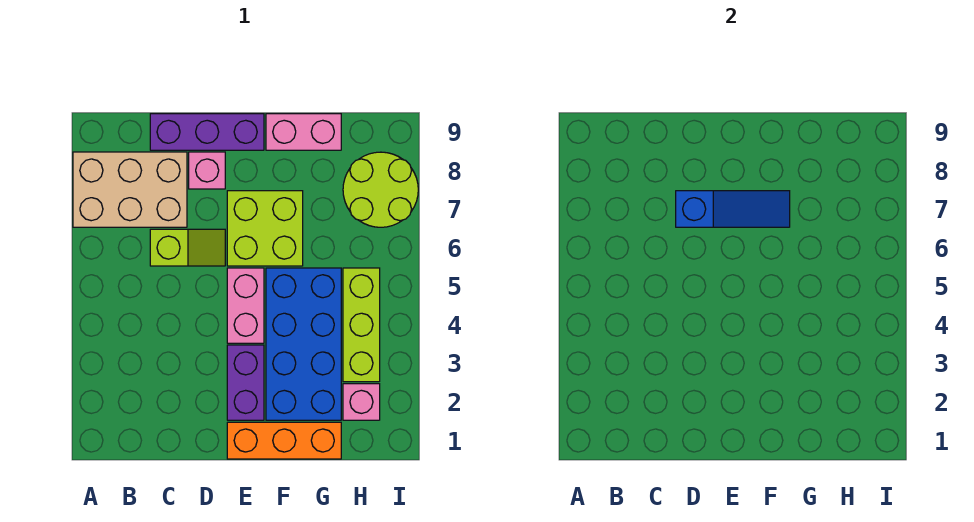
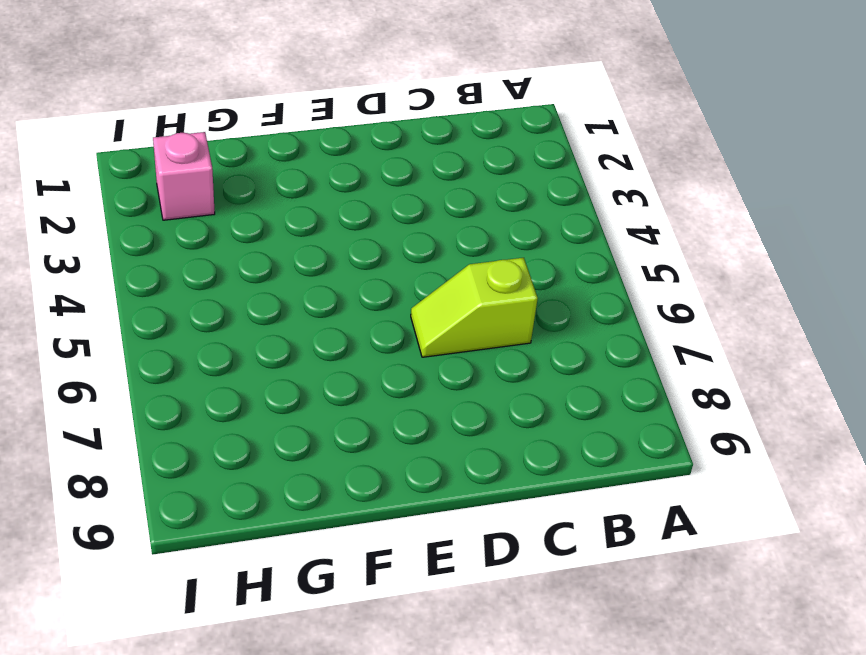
none -> tan brick A7:C8 level 1
none -> purple brick C9:E9 level 1
none -> pink brick D8 level 1

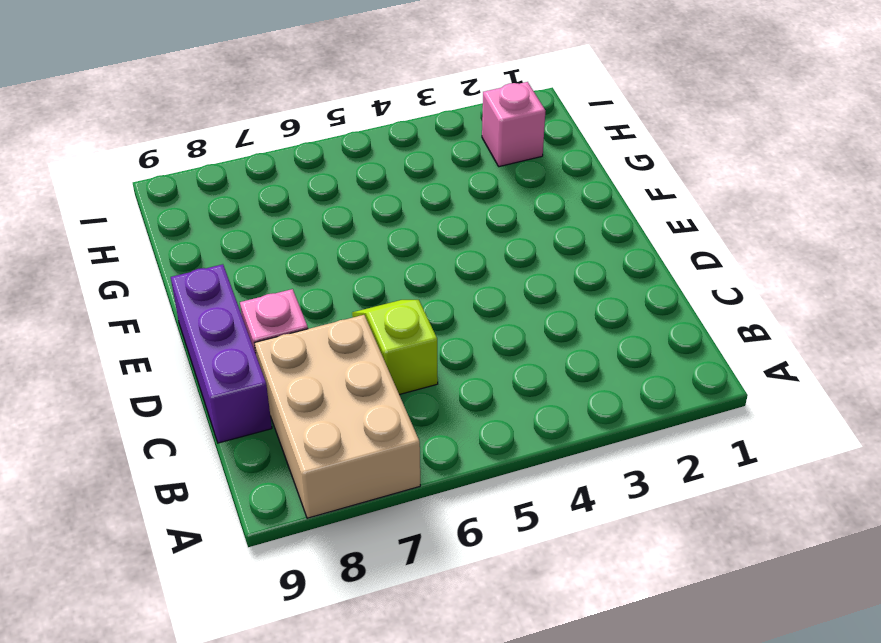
none -> orange brick E1:G1 level 1
none -> purple brick E2:E3 level 1
none -> pink brick E4:E5 level 1

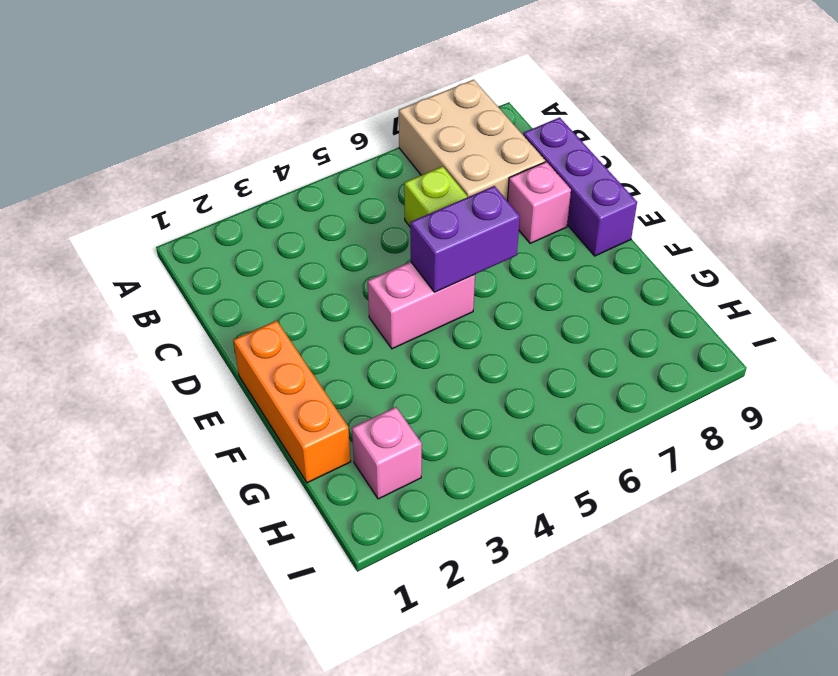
purple brick E5:E6 level 2 -> purple brick E2:E3 level 1
none -> lime brick E6:F7 level 1
none -> blue brick F2:G5 level 1
none -> pink brick F9:G9 level 1

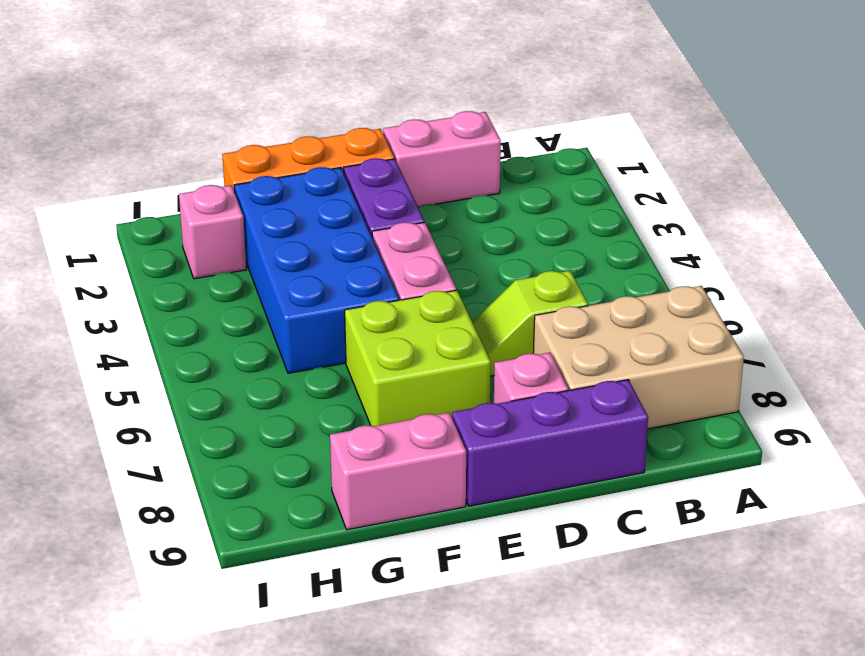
pink brick C1:D1 level 1 -> none
none -> lime brick H3:H5 level 1
none -> lime round brick H7:I8 level 1
none -> blue slope D7:F7 level 2 top D

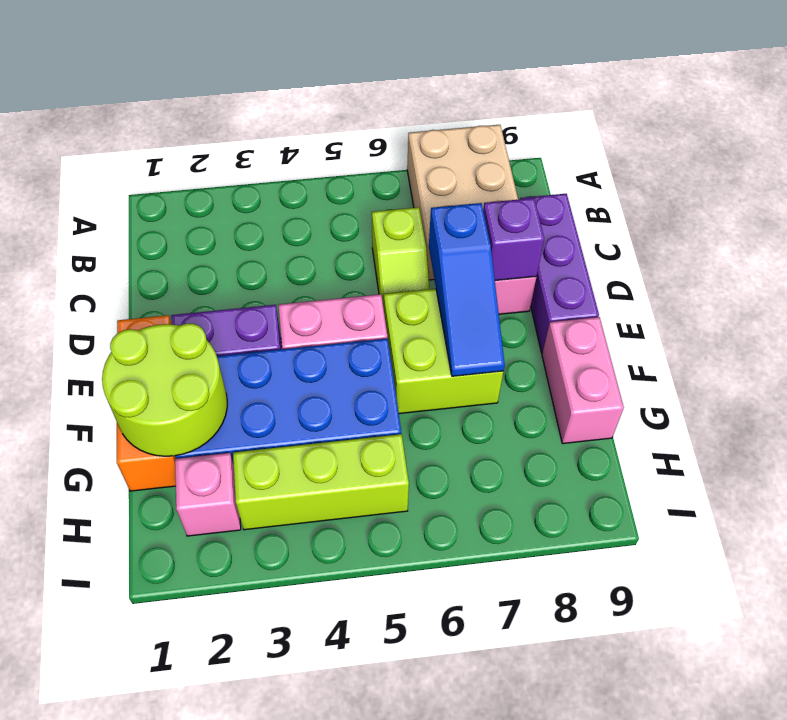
purple brick D8 level 2 -> none
lime round brick F1:G2 level 2 -> lime round brick H7:I8 level 1

